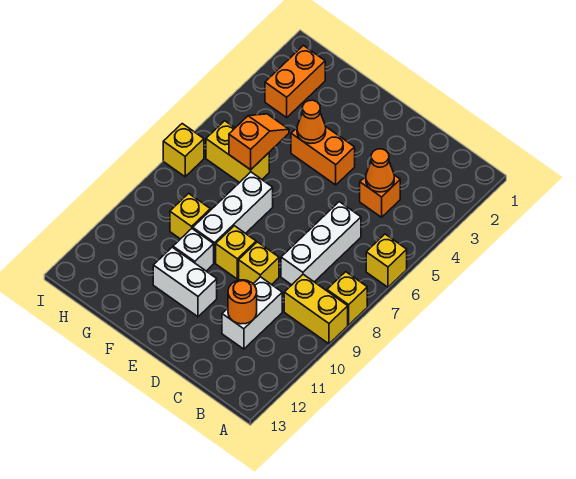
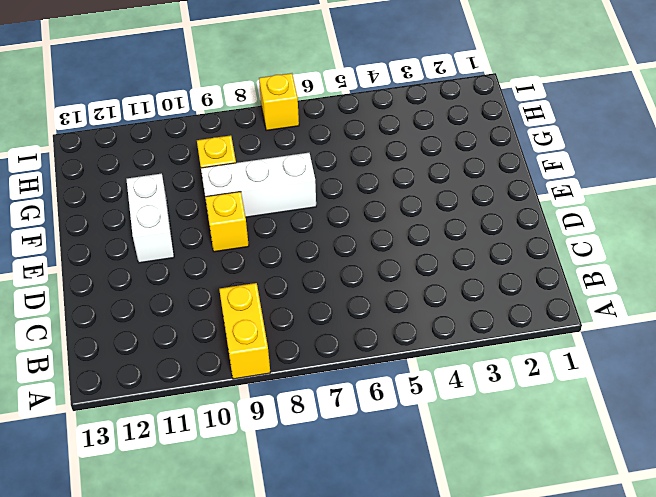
none -> yellow brick A6 level 1
none -> yellow brick A8 level 1
none -> orange brick C4 level 1

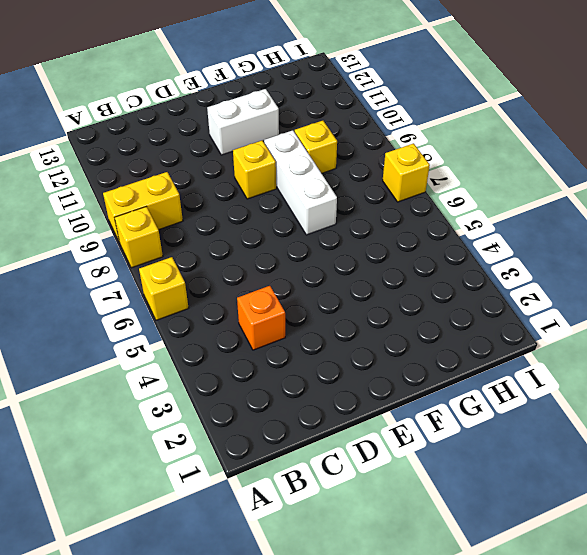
none -> white brick C6:C8 level 1
none -> white brick C10:C11 level 1
none -> yellow brick D9 level 1

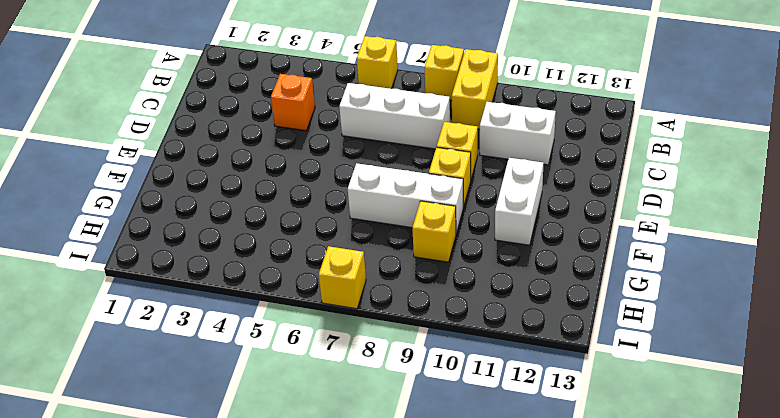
none -> orange brick E4:F4 level 1
none -> white brick F10 level 1
none -> yellow brick G6:H6 level 1

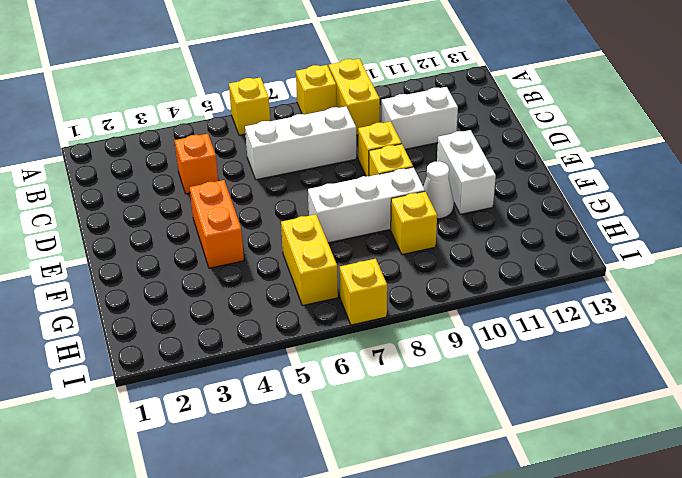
white cone F10 level 1 -> white brick F10 level 1
none -> orange brick H2:H3 level 1
none -> orange cone C4 level 2
none -> orange round brick C11 level 2

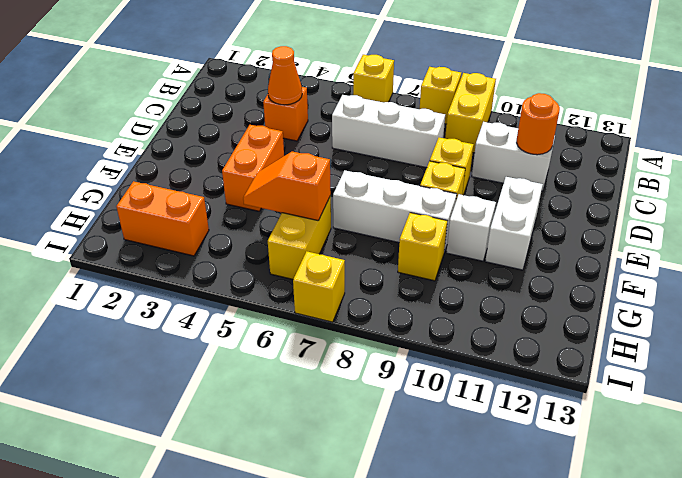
none -> orange cone F4 level 2

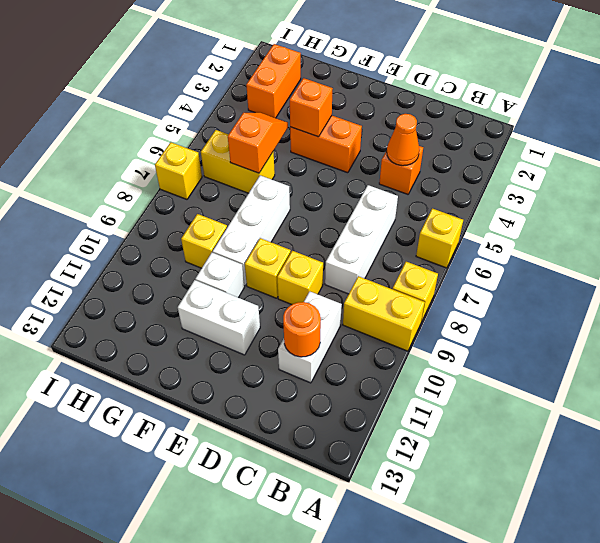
orange brick F4 level 2 -> orange cone F4 level 2

